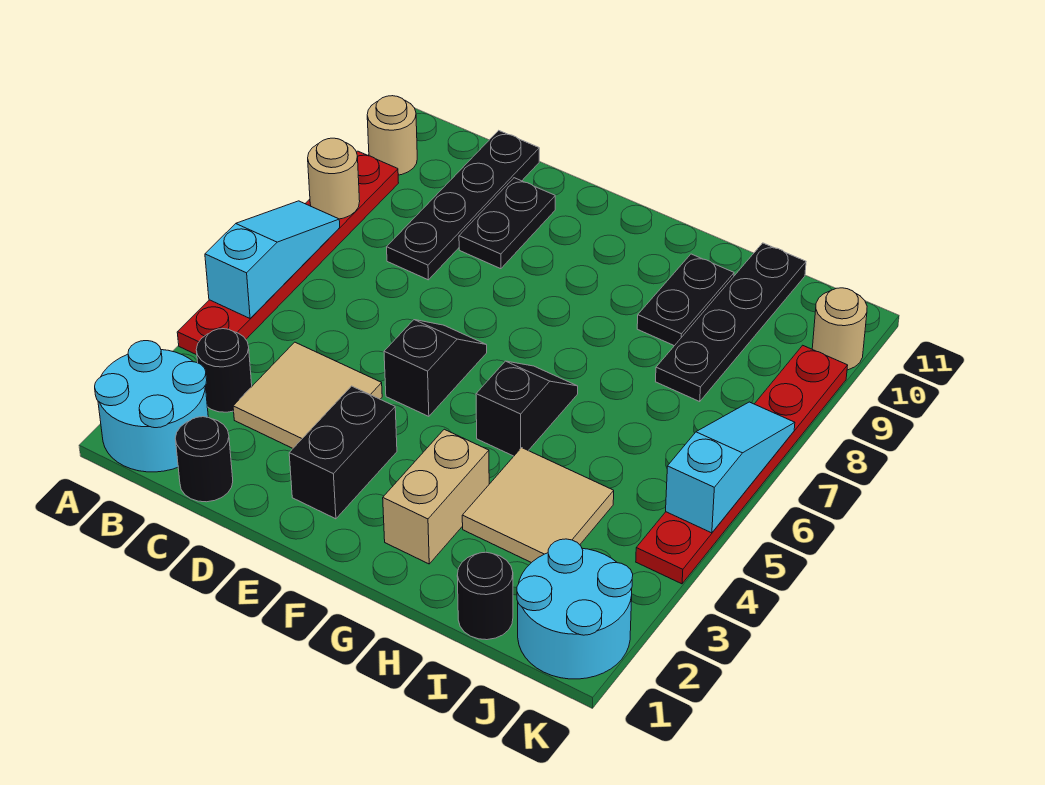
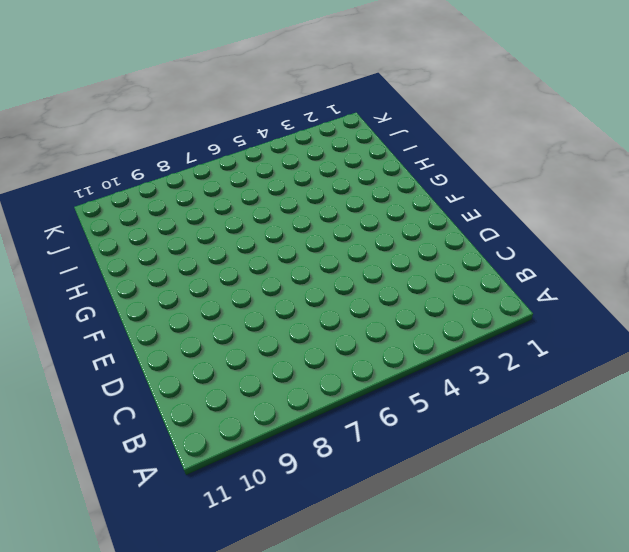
none -> cyan round brick A1:B2 level 1
none -> red plate A4:A9 level 1
none -> tan round brick A10 level 1

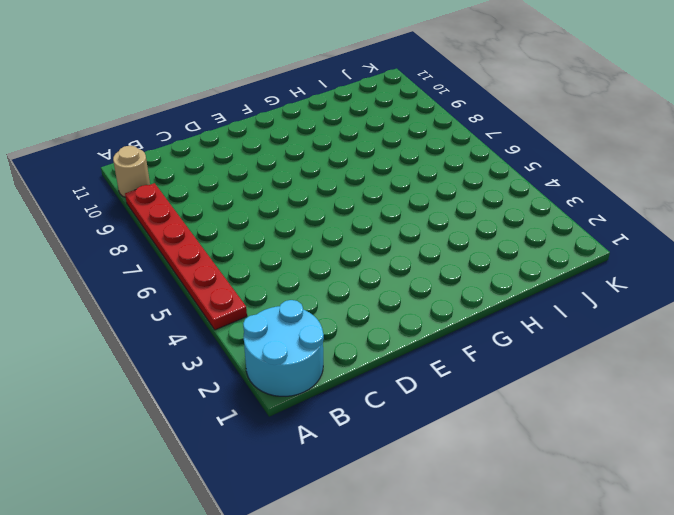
none -> black round brick B3 level 1
none -> black round brick C1 level 1
none -> tan tile C3:D4 level 1

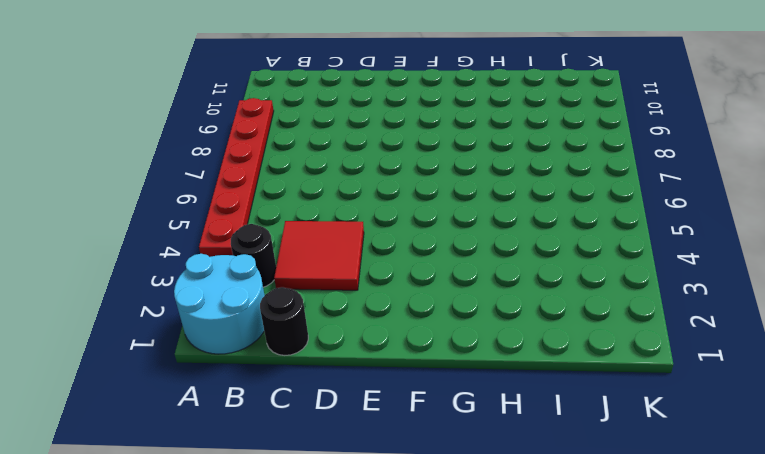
red tile C3:D4 level 1 -> tan tile C3:D4 level 1
none -> tan round brick A10 level 1
none -> black plate C8:C11 level 1
none -> black plate D9:D10 level 1

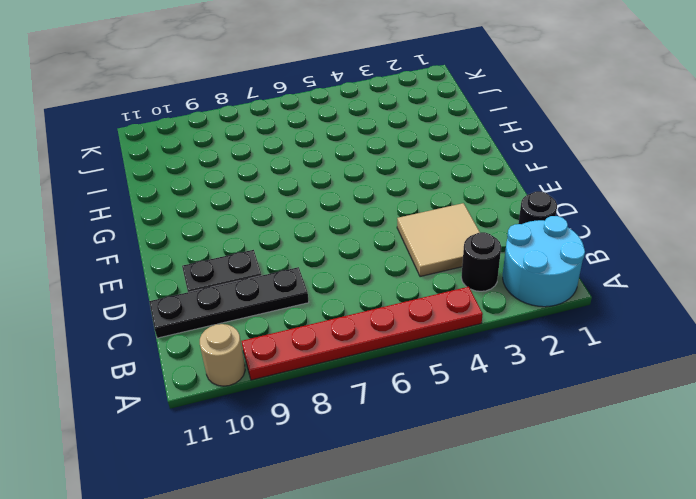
none -> black brick E2:E3 level 1
none -> black slope E5:E6 level 1 top 5
none -> tan brick G2:G3 level 1

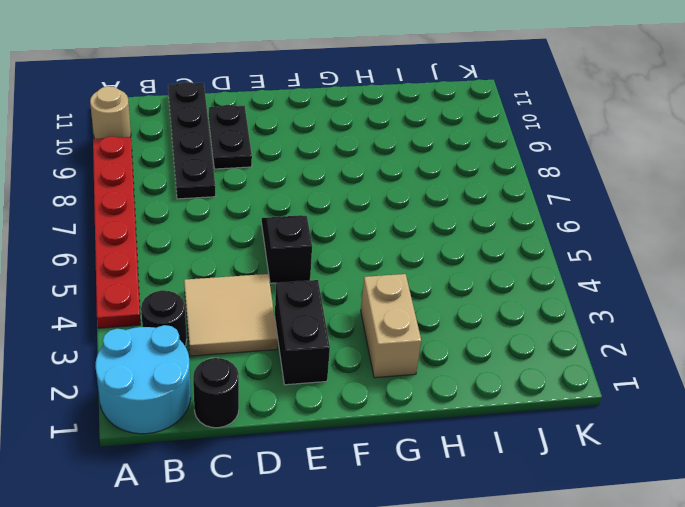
none -> black slope G5:G6 level 1 top 5
none -> tan tile H3:I4 level 1
none -> black plate H9:H10 level 1

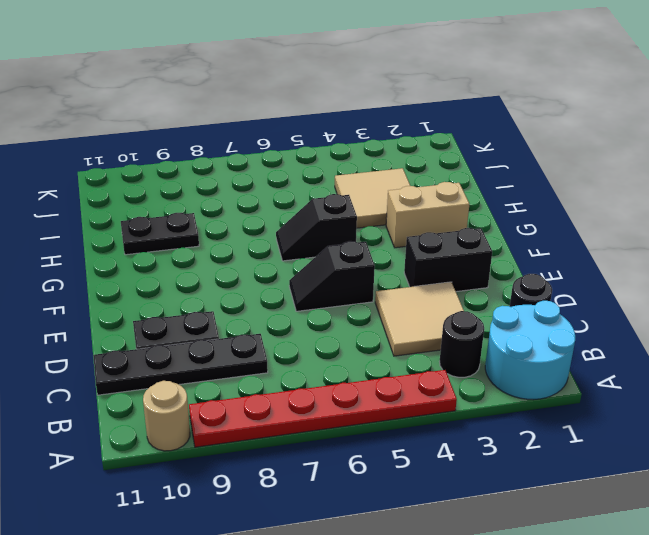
none -> black round brick I1 level 1
none -> black plate I8:I11 level 1
none -> cyan round brick J1:K2 level 1

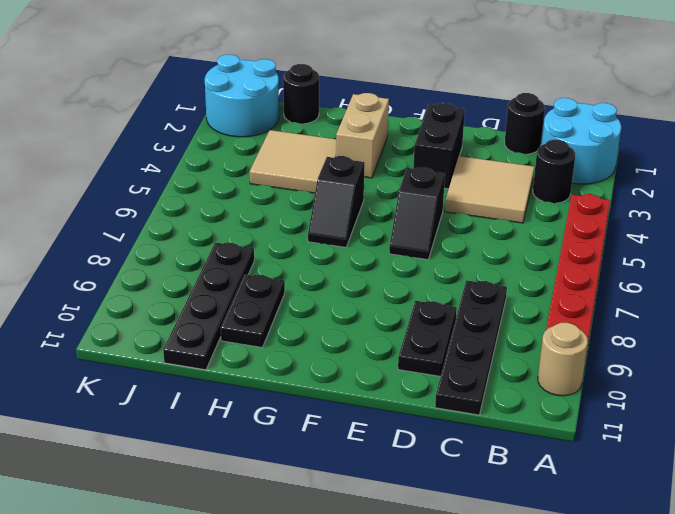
none -> red plate K4:K9 level 1
none -> tan round brick K10 level 1
none -> cyan slope A5:A7 level 2 top 5

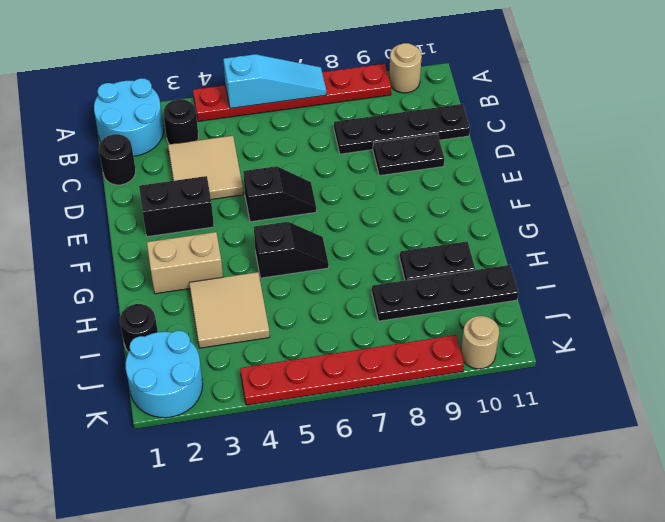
none -> tan round brick A8 level 2
none -> cyan slope K5:K7 level 2 top 5

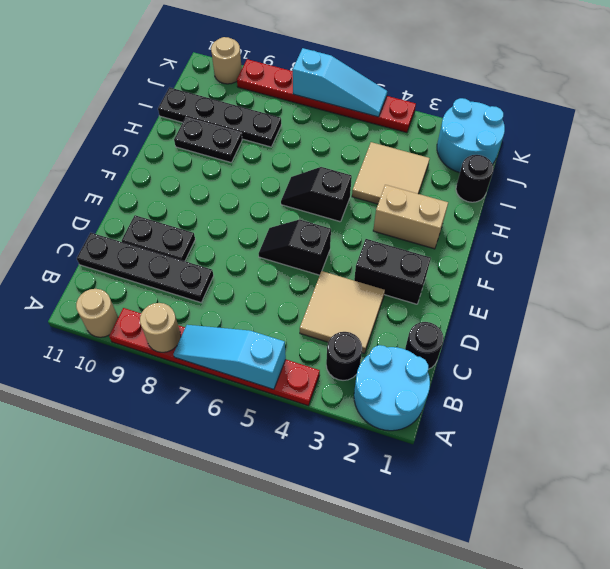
cyan slope K5:K7 level 2 top 7 -> cyan slope K5:K7 level 2 top 5

